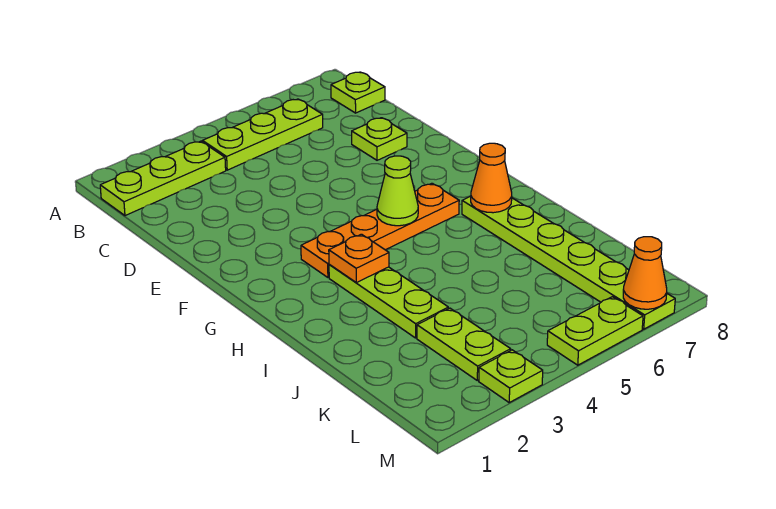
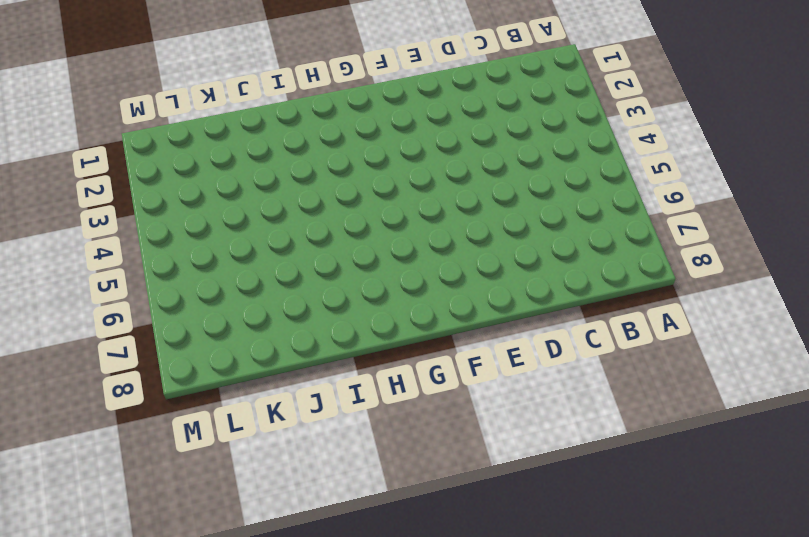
none -> lime plate B1:B3 level 1
none -> lime plate B4:B6 level 1
none -> lime plate B8 level 1

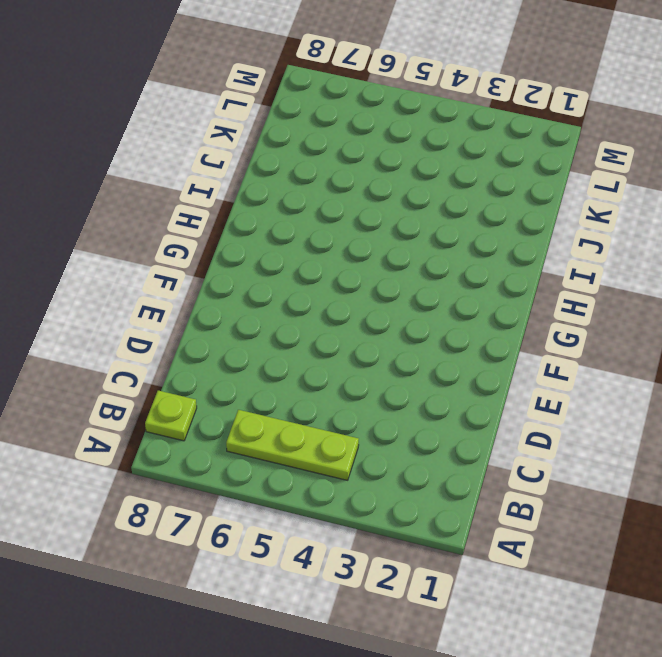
none -> lime plate B1:B3 level 1
none -> lime plate D7 level 1
none -> orange plate G3:G6 level 1

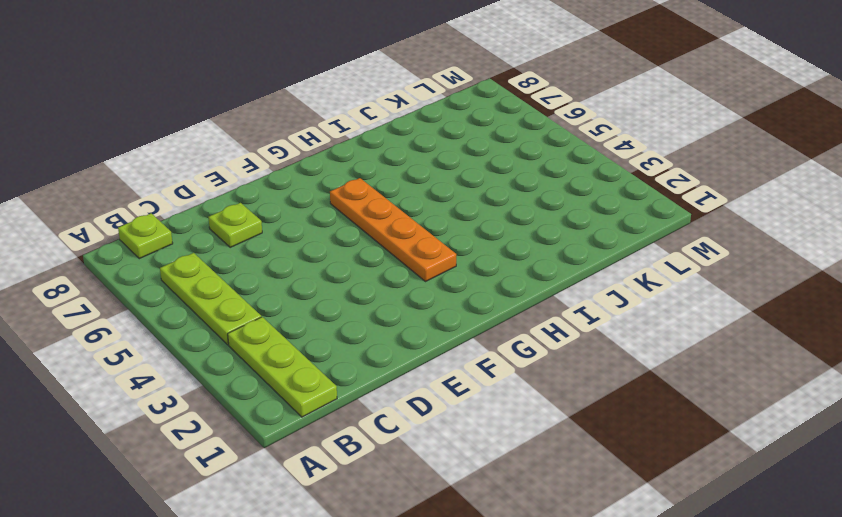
none -> lime plate H3:J3 level 1
none -> lime plate H7:M7 level 1
none -> lime plate K3:L3 level 1

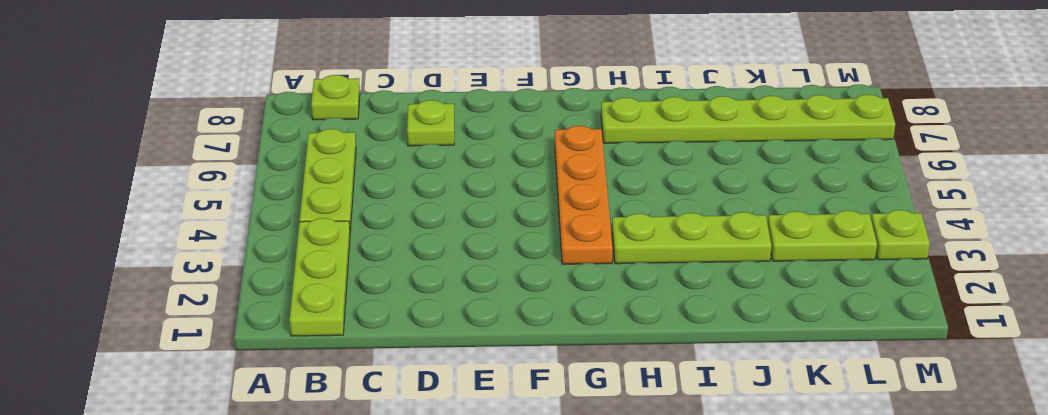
none -> lime plate M5:M6 level 1
none -> lime cone G5 level 2
none -> orange plate H3 level 2

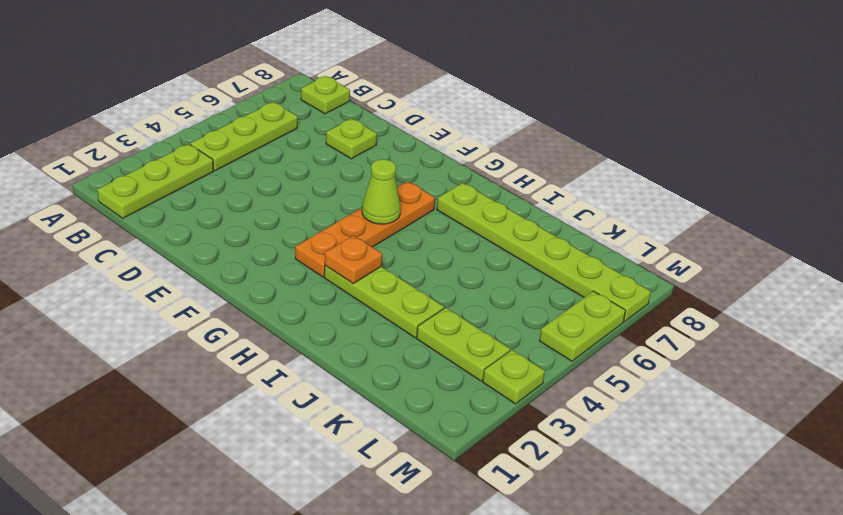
none -> orange cone H7 level 2
none -> orange cone M7 level 2

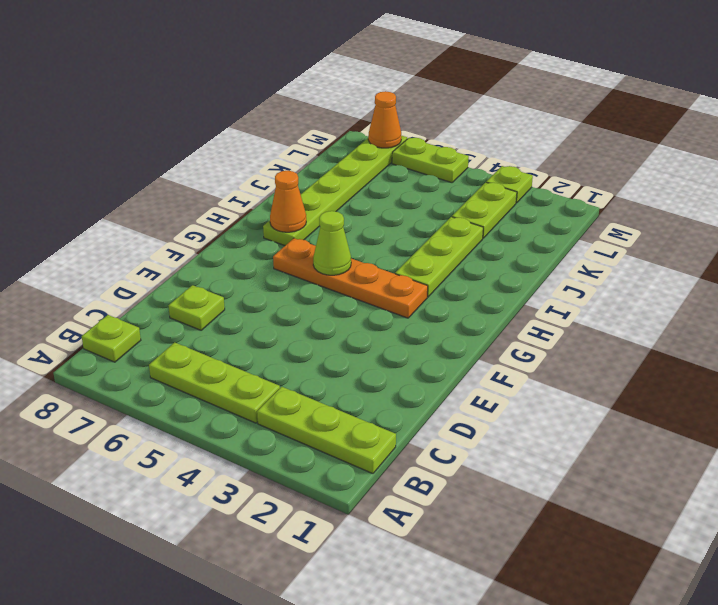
none -> orange plate H3 level 2

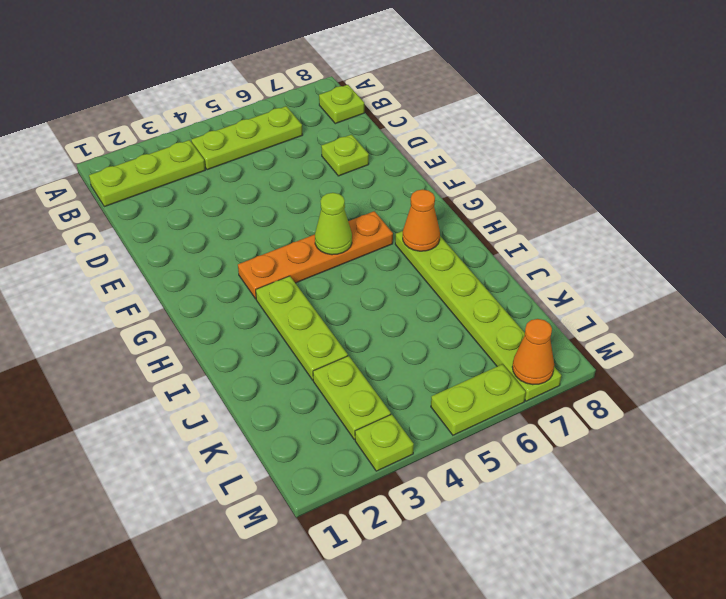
none -> orange plate H3 level 2

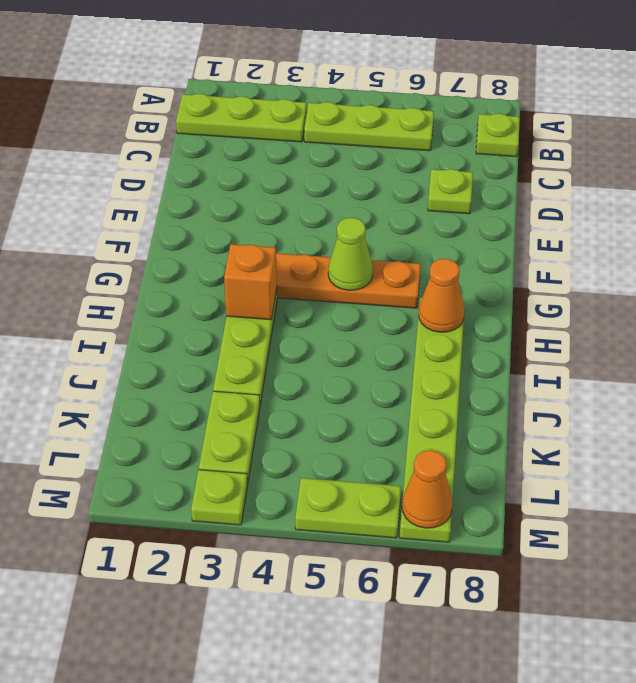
orange brick H3 level 2 -> orange plate H3 level 2

